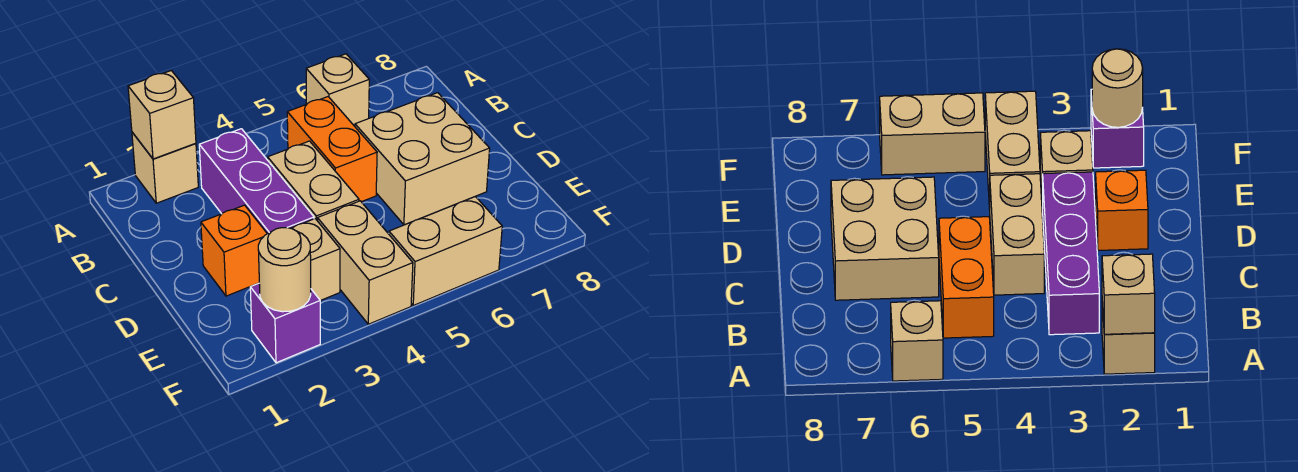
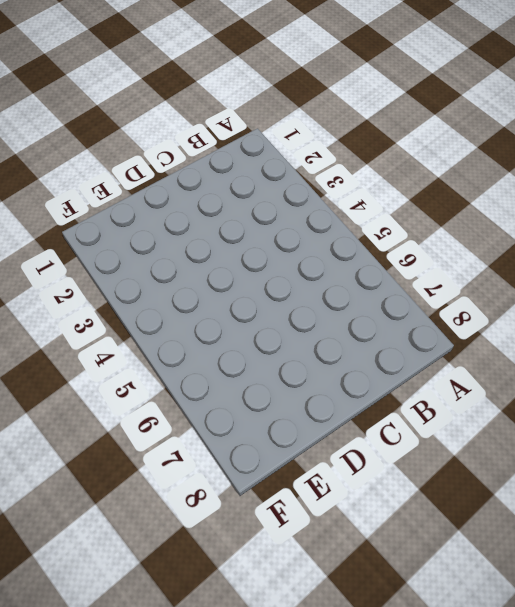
none -> tan brick A2 level 1
none -> tan brick A6 level 1
none -> purple brick B3:D3 level 1

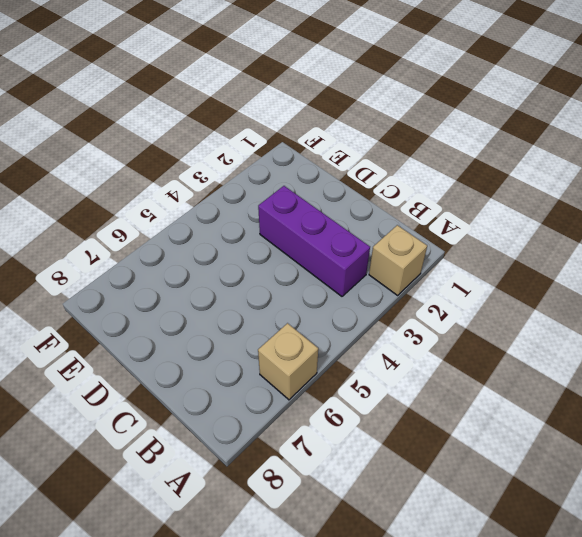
none -> orange brick B5:C5 level 1
none -> tan brick C4:D4 level 1
none -> tan brick C6:D7 level 1

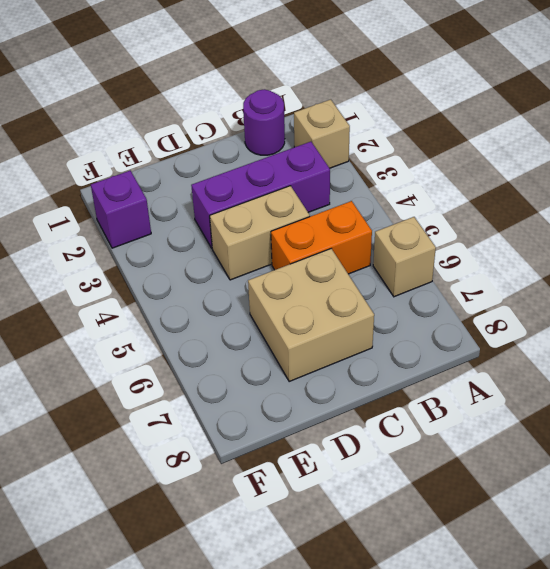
purple round brick B1 level 1 -> none
none -> orange brick D2 level 1
none -> tan brick E3 level 1
none -> tan brick E4:F4 level 1

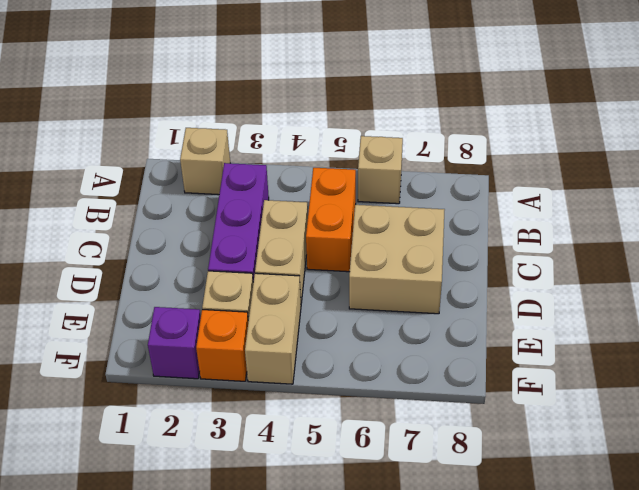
orange brick F3 level 1 -> orange brick D2 level 1
none -> tan brick F5:F6 level 1
none -> tan brick A2 level 2
none -> tan round brick F2 level 2

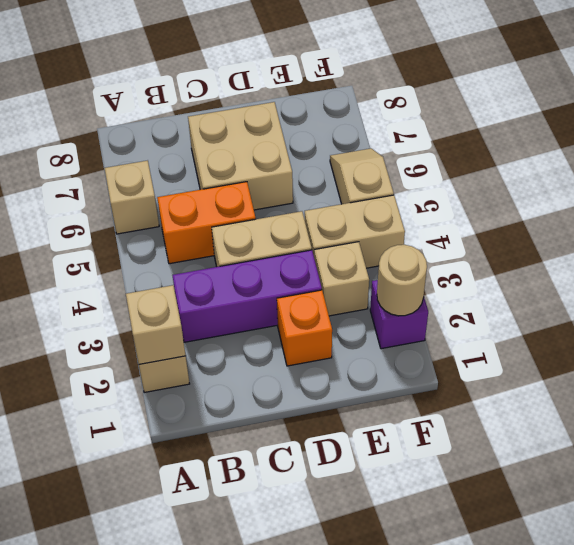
tan slope F5:F6 level 1 top 5 -> tan brick F5:F6 level 1

